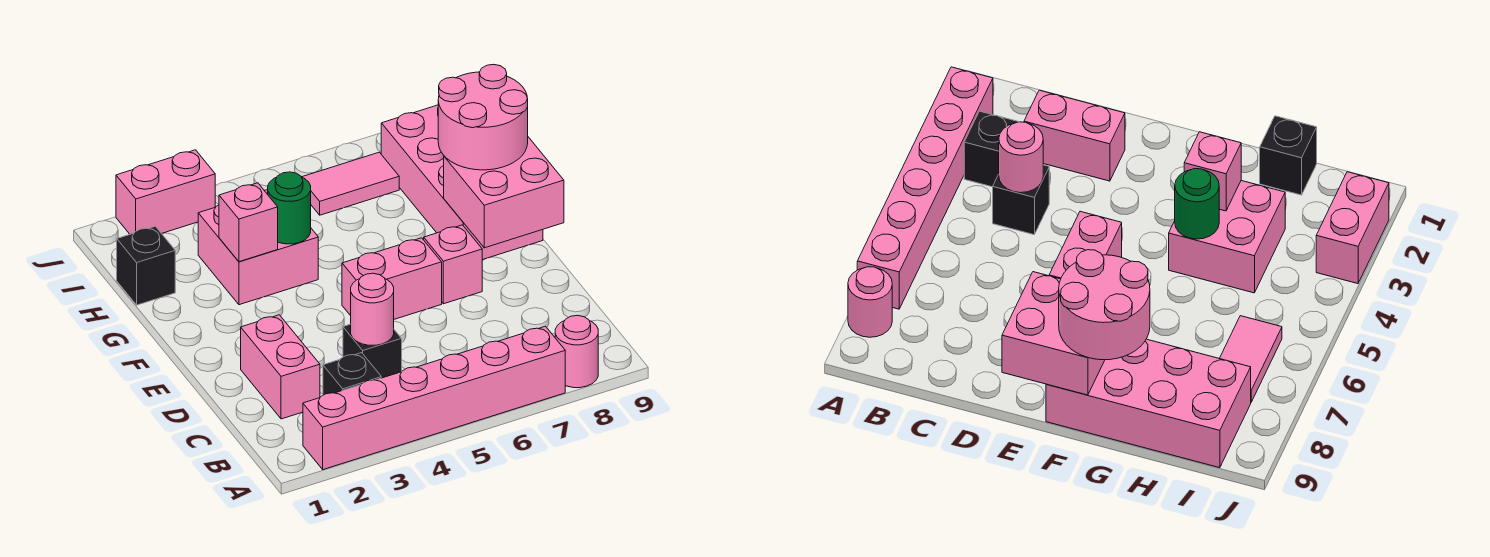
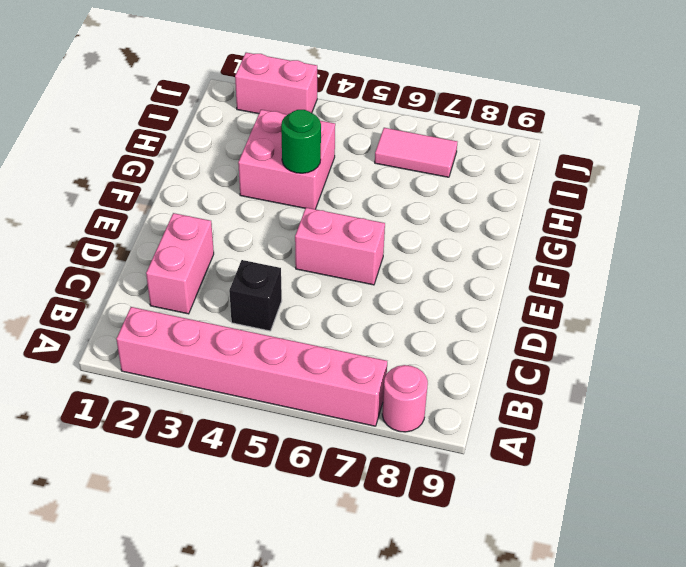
none -> black brick B3 level 1
none -> pink brick E7 level 1
none -> pink brick F8:I9 level 1

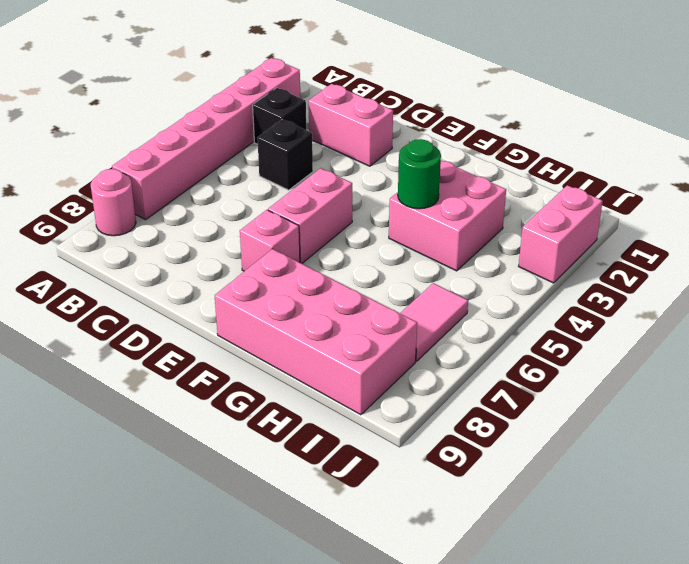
none -> black brick H1 level 1
none -> pink round brick C4 level 2
none -> pink brick E8:F9 level 2

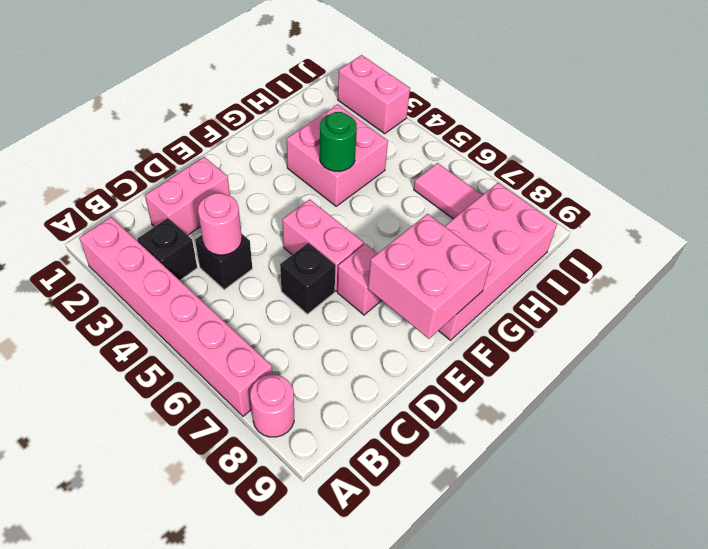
black brick D6 level 1 -> black brick H1 level 1
none -> pink brick G3 level 2
none -> pink round brick F8:G9 level 3

